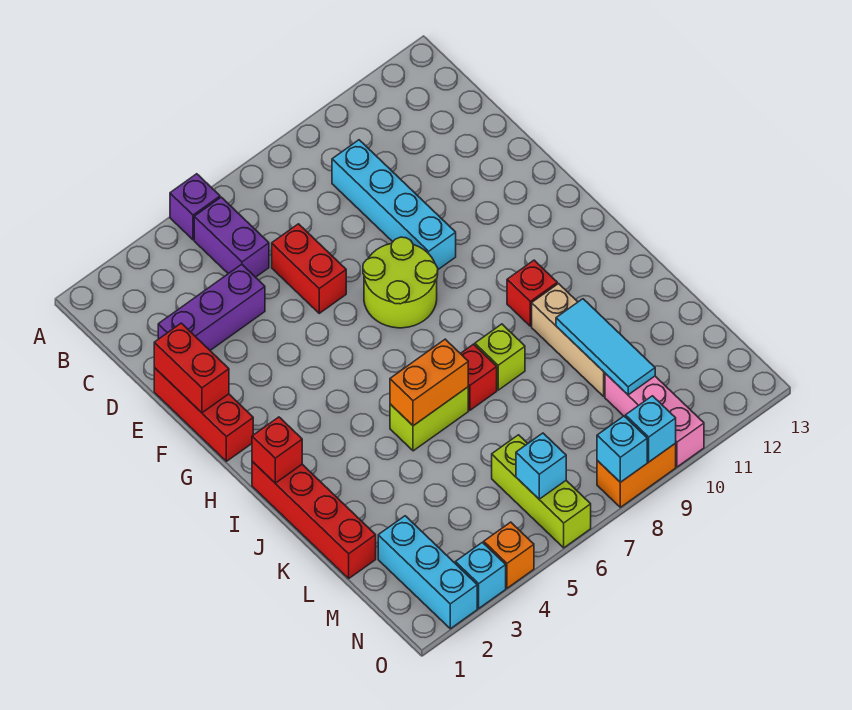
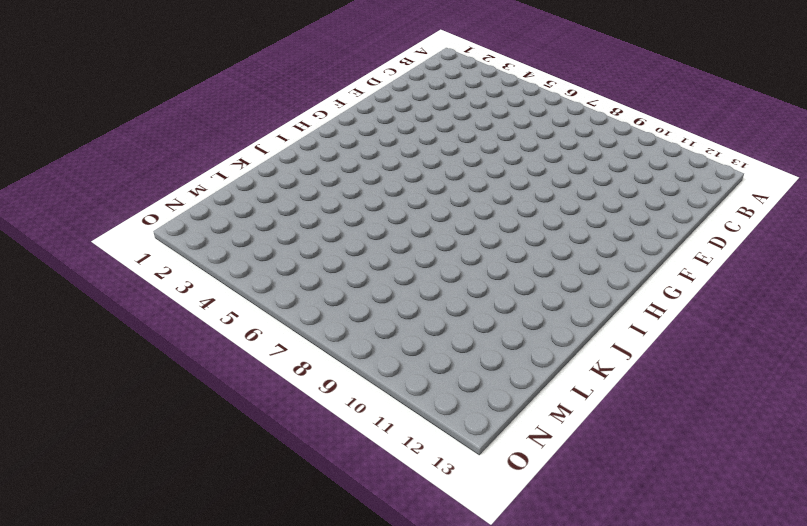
none -> purple brick A5 level 1
none -> purple brick B5:C5 level 1
none -> cyan brick C9:F9 level 1

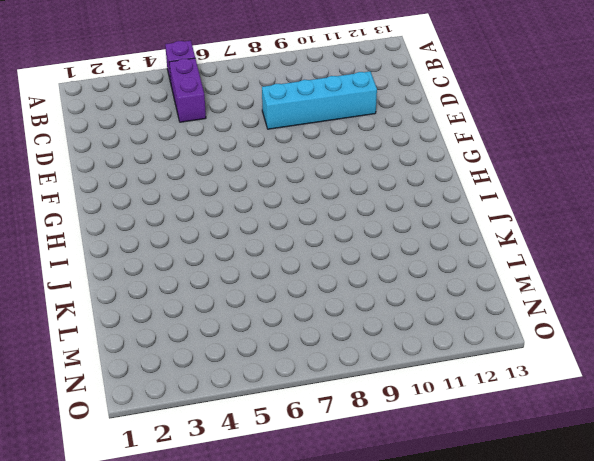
cyan brick D8:D11 level 1 -> cyan brick C9:F9 level 1
none -> purple brick D2:D4 level 1
none -> red brick D6:E6 level 1
none -> red brick E1:G1 level 1

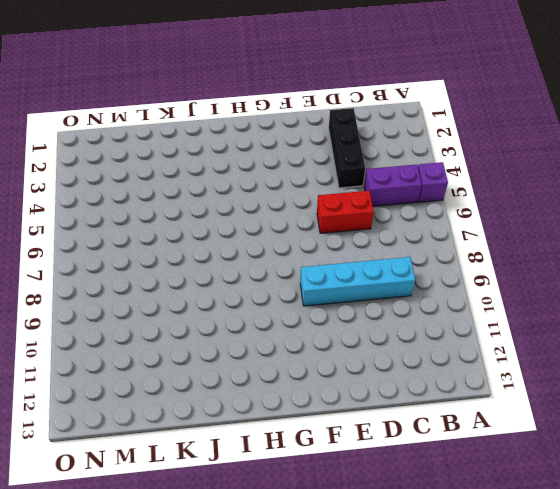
black brick D2:D4 level 1 -> purple brick D2:D4 level 1
none -> red brick E1:G1 level 1
none -> lime round brick F7:G8 level 1
none -> red brick I1:L1 level 1

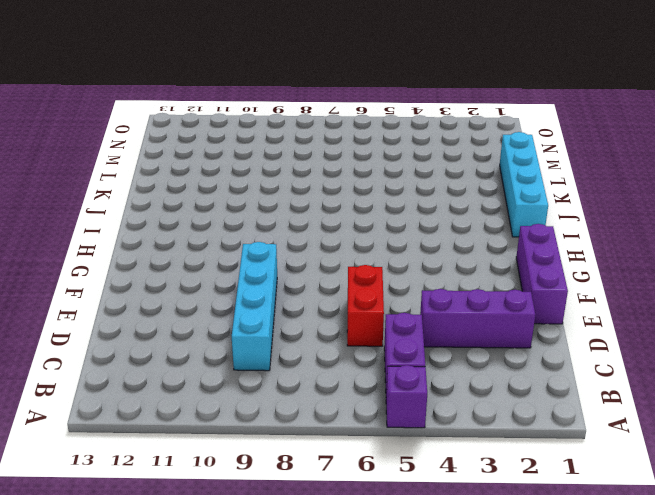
purple brick E1:G1 level 1 -> red brick E1:G1 level 1
cyan brick I1:L1 level 1 -> red brick I1:L1 level 1
none -> lime round brick F7:G8 level 1
none -> red brick I10 level 1
none -> lime brick J5:J6 level 1

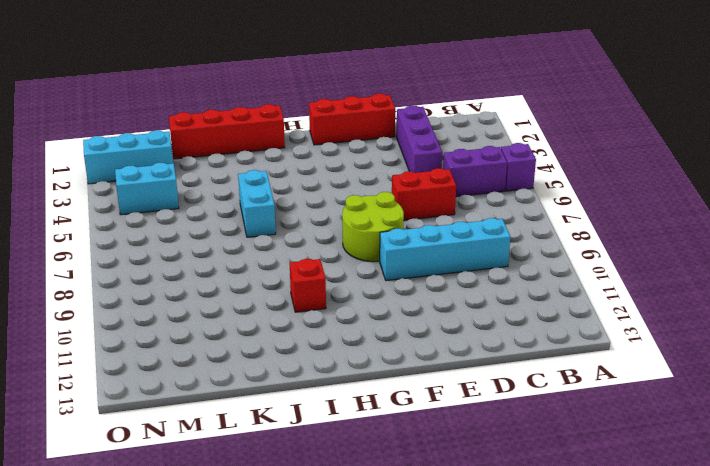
cyan brick J5:J6 level 1 -> lime brick J5:J6 level 1
cyan brick M4:N4 level 1 -> none
none -> red brick J7 level 1
none -> lime brick J8 level 1
none -> tan brick J10:L10 level 1

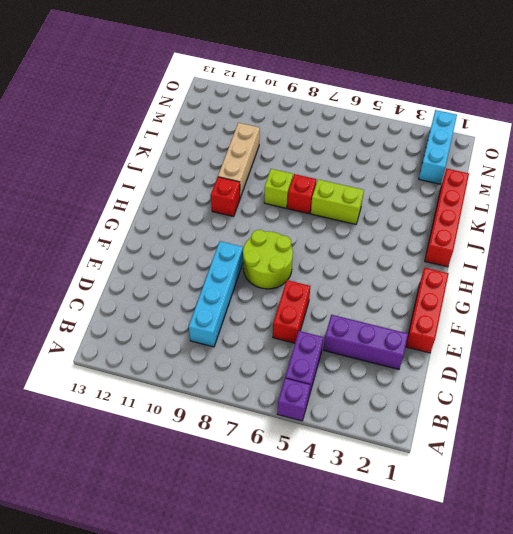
none -> lime brick M6:O6 level 1
none -> pink brick M10:O10 level 1
none -> cyan brick O3 level 1

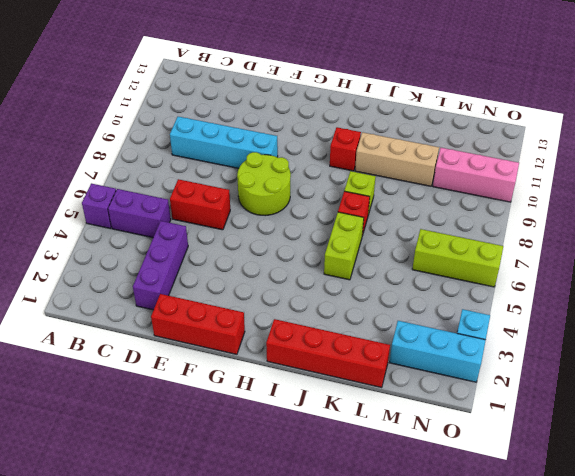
none -> orange brick O4 level 1
none -> orange brick O8:O9 level 1
none -> red brick E1:F1 level 2

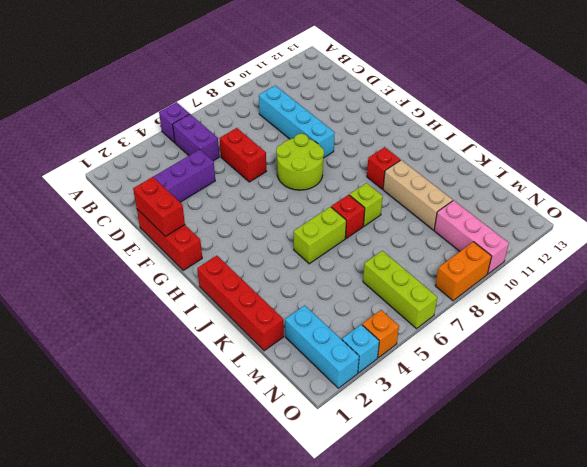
none -> red brick I1 level 2
none -> orange brick J5:J6 level 2
none -> cyan tile K10:M10 level 2

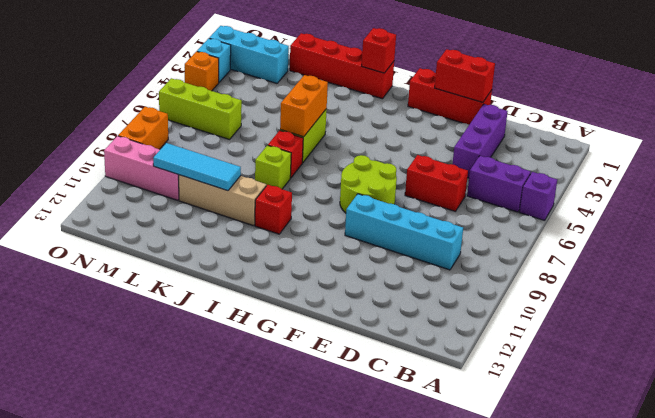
none -> cyan brick N6 level 2
none -> cyan brick O8 level 2
none -> cyan brick O9 level 2

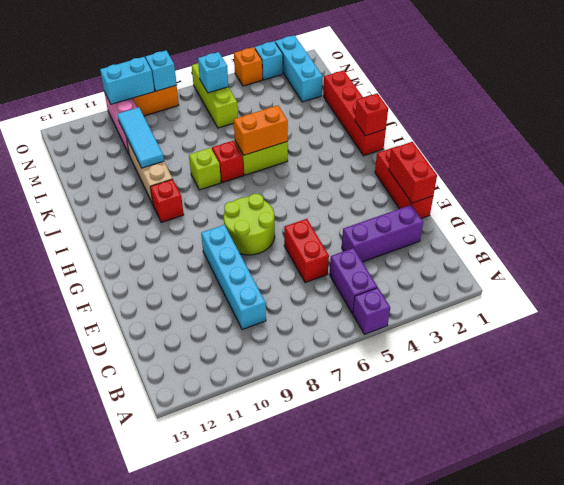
cyan brick O9:O10 level 2 -> cyan brick O9 level 2

